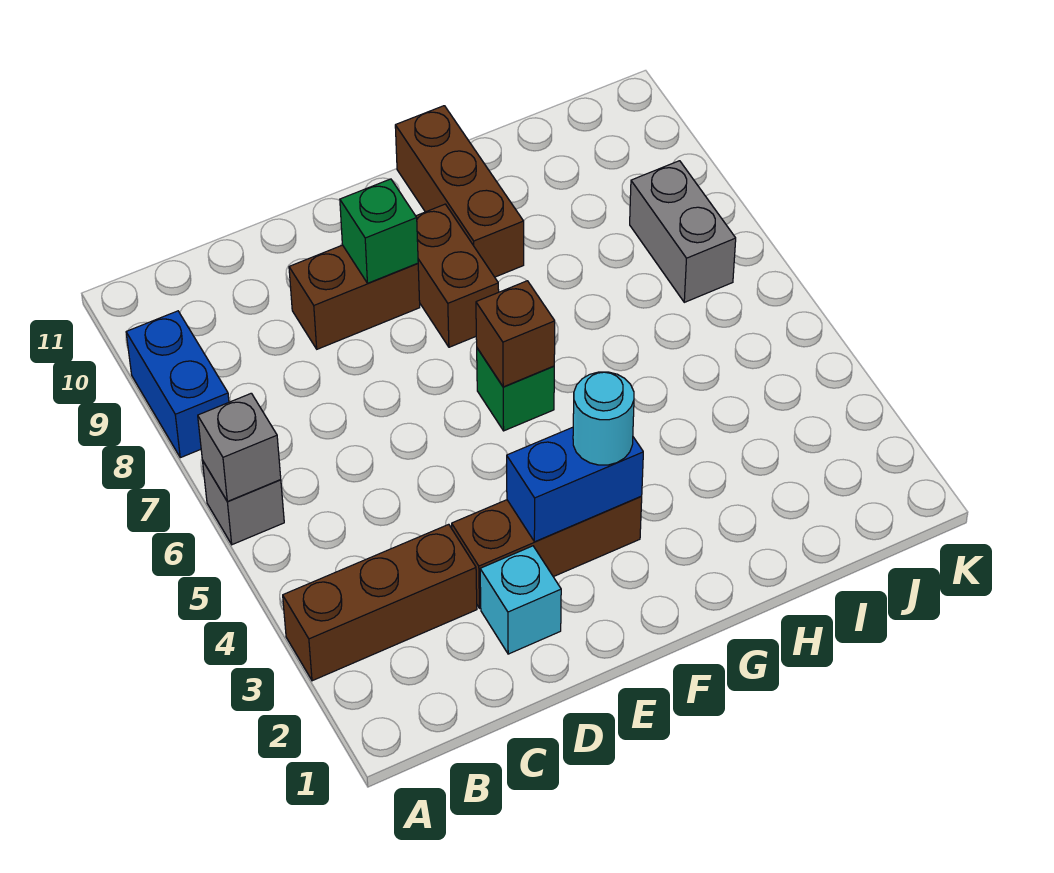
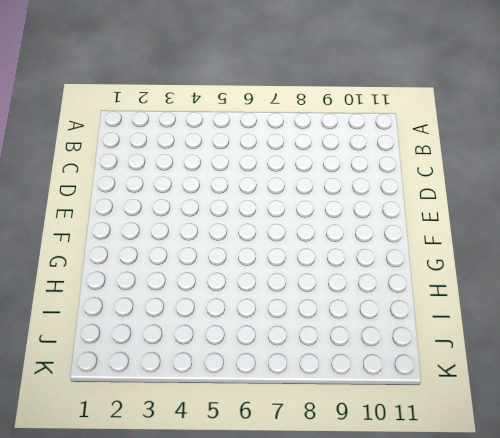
none -> brown brick A3:C3 level 1
none -> grey brick A6 level 1
none -> blue brick A8:A9 level 1

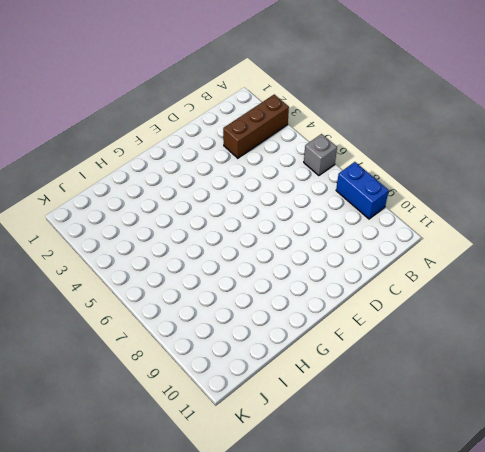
none -> cyan brick D2 level 1
none -> brown brick D3:F3 level 1
none -> brown brick D9:E9 level 1

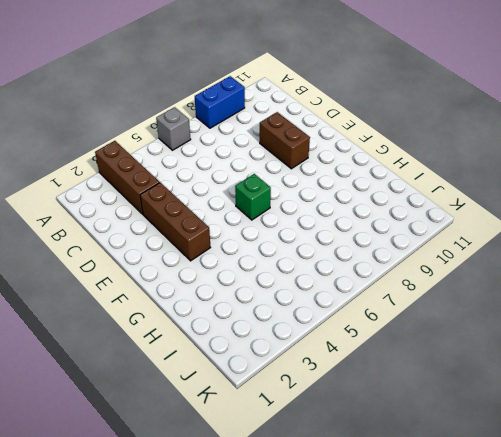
none -> cyan brick D2 level 1
none -> brown brick F8:F9 level 1
none -> brown brick G9:G11 level 1

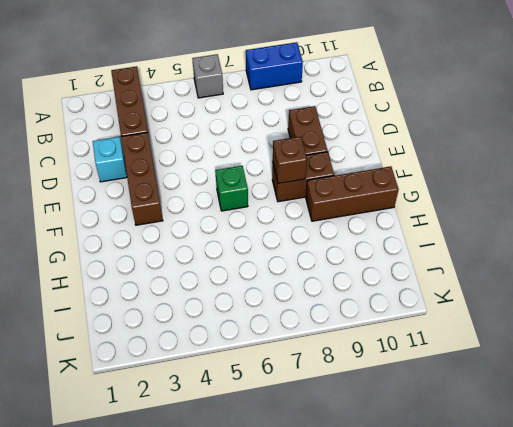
brown brick F8 level 2 -> brown brick F6 level 2
none -> grey brick J7:J8 level 1
none -> grey brick A6 level 2
none -> blue brick E3:F3 level 2

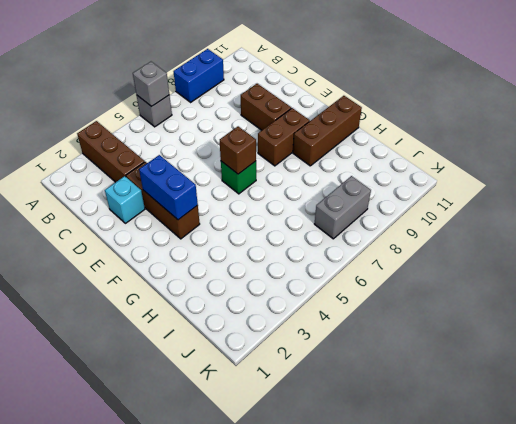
none -> green brick E9 level 2
none -> cyan round brick F3 level 3

